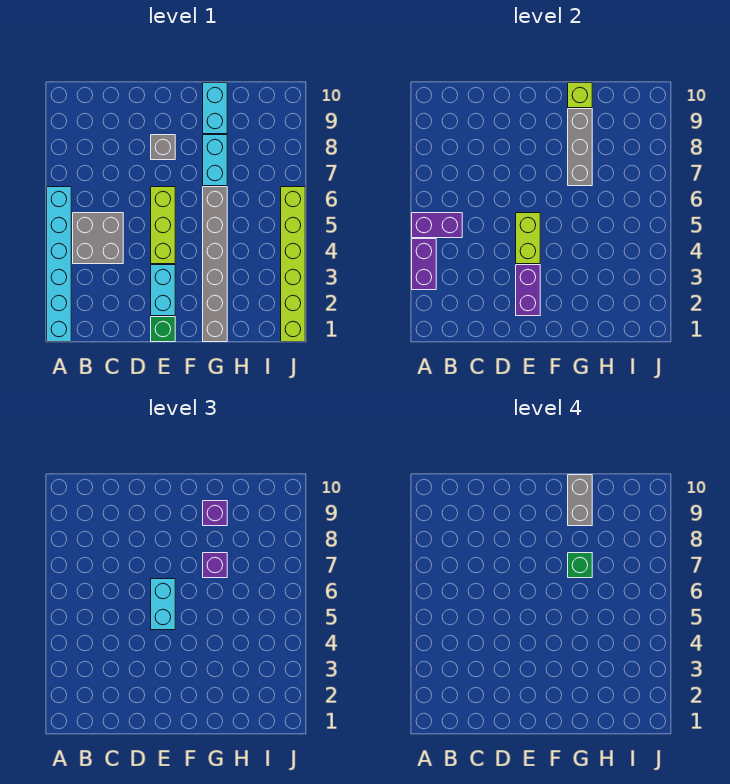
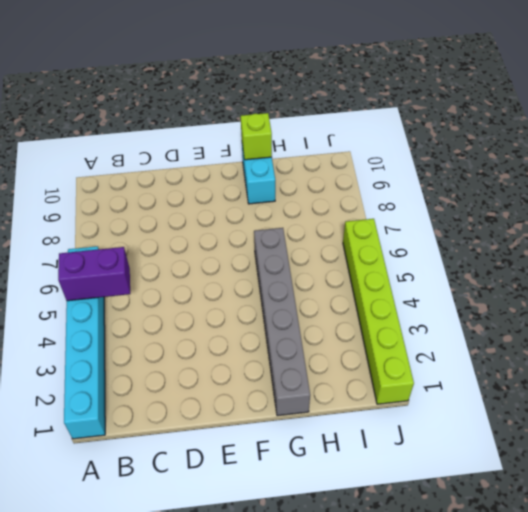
none -> grey brick B4:C5 level 1
none -> green brick E1 level 1
none -> cyan brick E2:E3 level 1

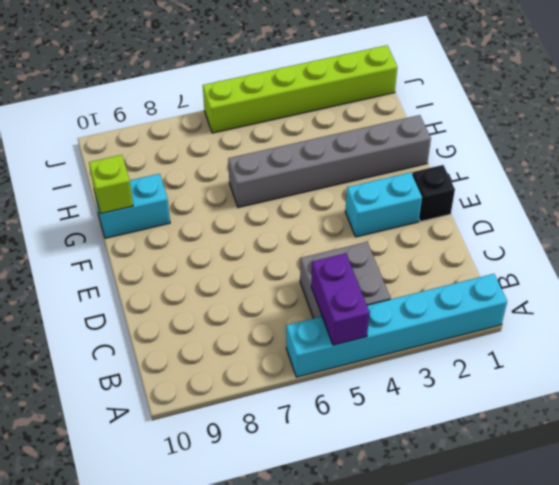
black brick E1 level 1 -> green brick E1 level 1
none -> lime brick E4:E6 level 1
none -> grey brick E8 level 1
none -> cyan brick G7:G8 level 1

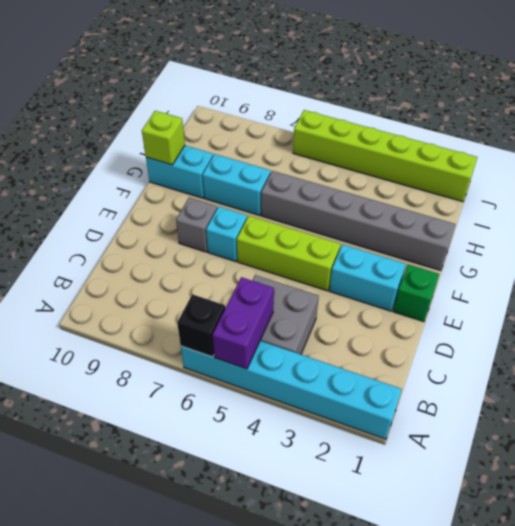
black brick A6 level 2 -> none
cyan brick E7 level 1 -> none
none -> purple brick A3:A4 level 2
none -> purple brick E2:E3 level 2
none -> lime brick E4:E5 level 2

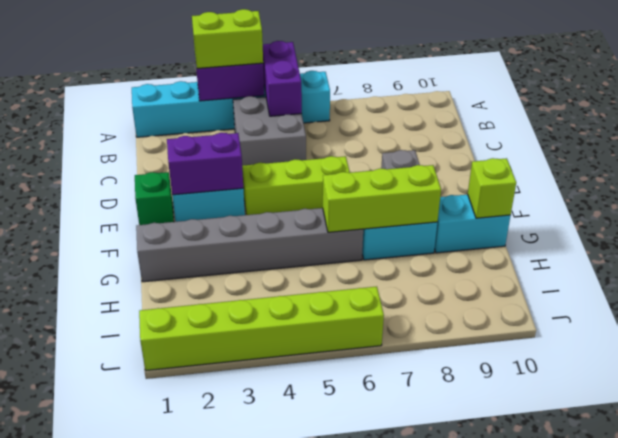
lime brick A3:A4 level 3 -> lime brick E4:E5 level 2
lime brick G6:G8 level 2 -> grey brick G7:G9 level 2
none -> cyan brick E5:E6 level 3
none -> purple brick G7 level 3
none -> purple brick G9 level 3

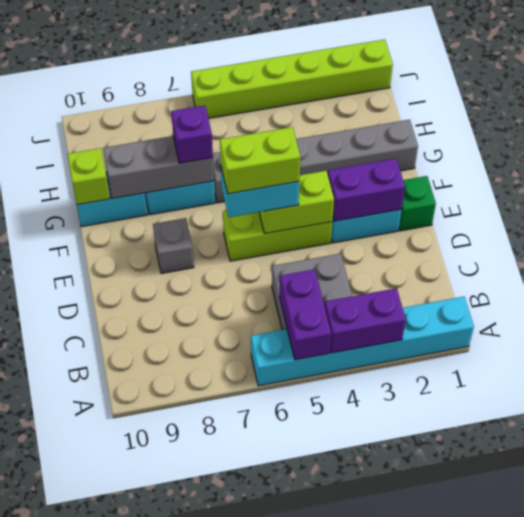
lime brick E5:E6 level 4 -> none
none -> purple brick G9 level 3
none -> green brick G7 level 4
none -> grey brick G9:G10 level 4

